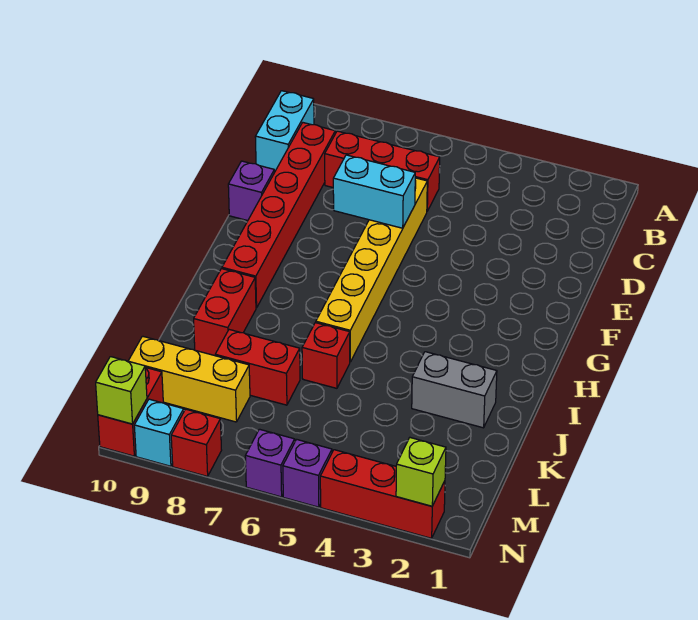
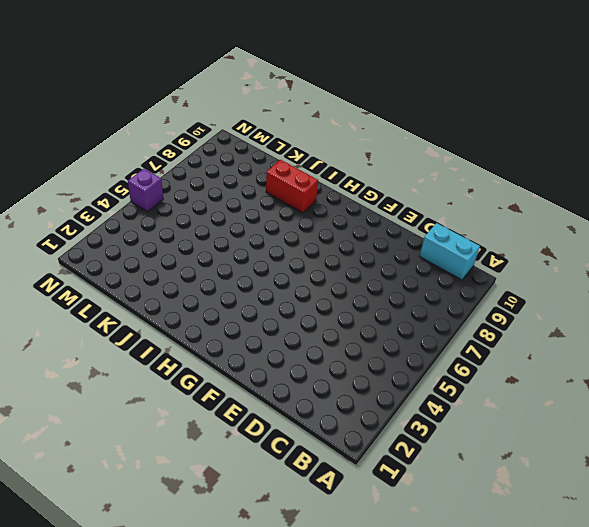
none -> red brick C6:C8 level 1
none -> red brick C9:H9 level 1
none -> yellow brick D6:I6 level 1

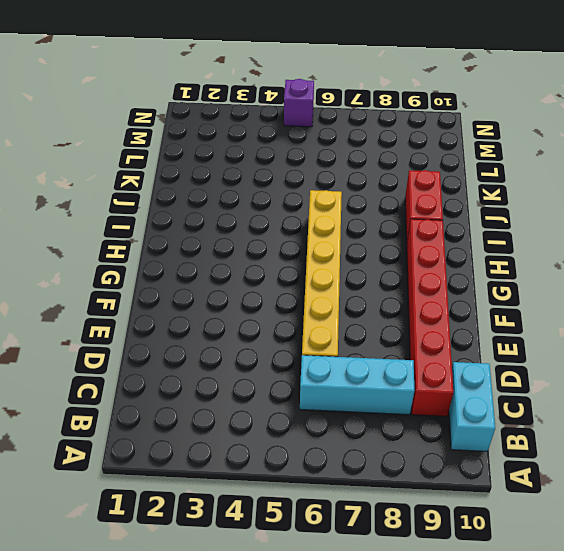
cyan brick C6:C8 level 1 -> red brick C6:C8 level 1
none -> purple brick E10 level 1
none -> grey brick J2:J3 level 1
none -> red brick J6 level 1

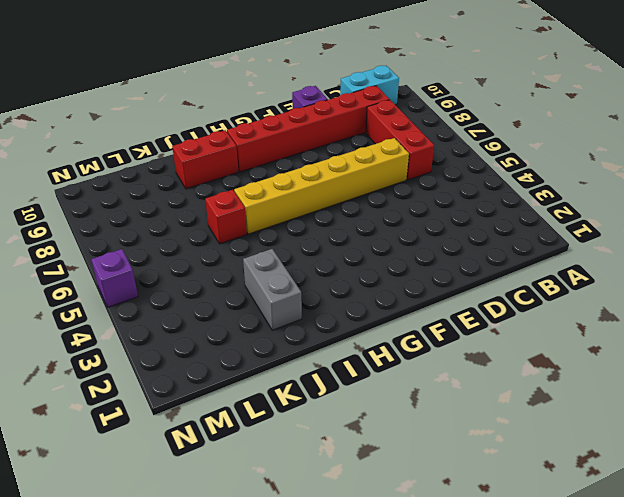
none -> red brick K7:K8 level 1
none -> yellow brick L8:L10 level 1
none -> red brick M10:N10 level 1

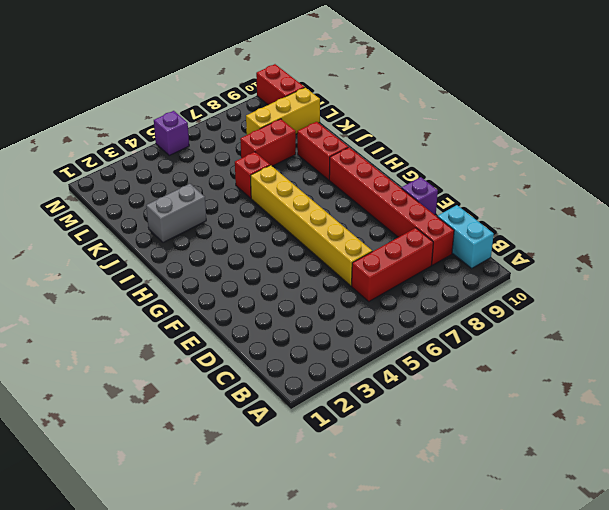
none -> red brick N2:N4 level 1
none -> purple brick N6 level 1
none -> red brick N8 level 1

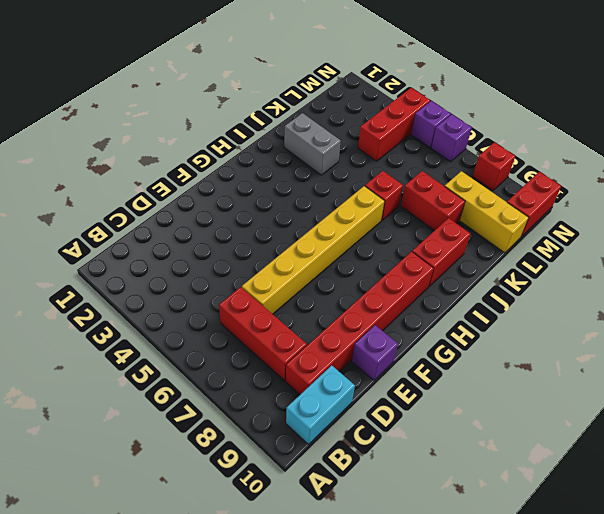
red brick L4:N4 level 1 -> red brick N2:N4 level 1
none -> cyan brick N9 level 1
none -> cyan brick E6:E7 level 2
none -> lime brick N2 level 2

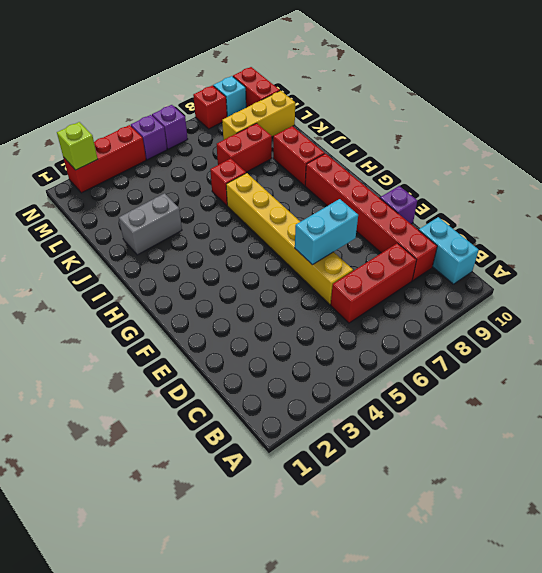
none -> lime brick N10 level 2

